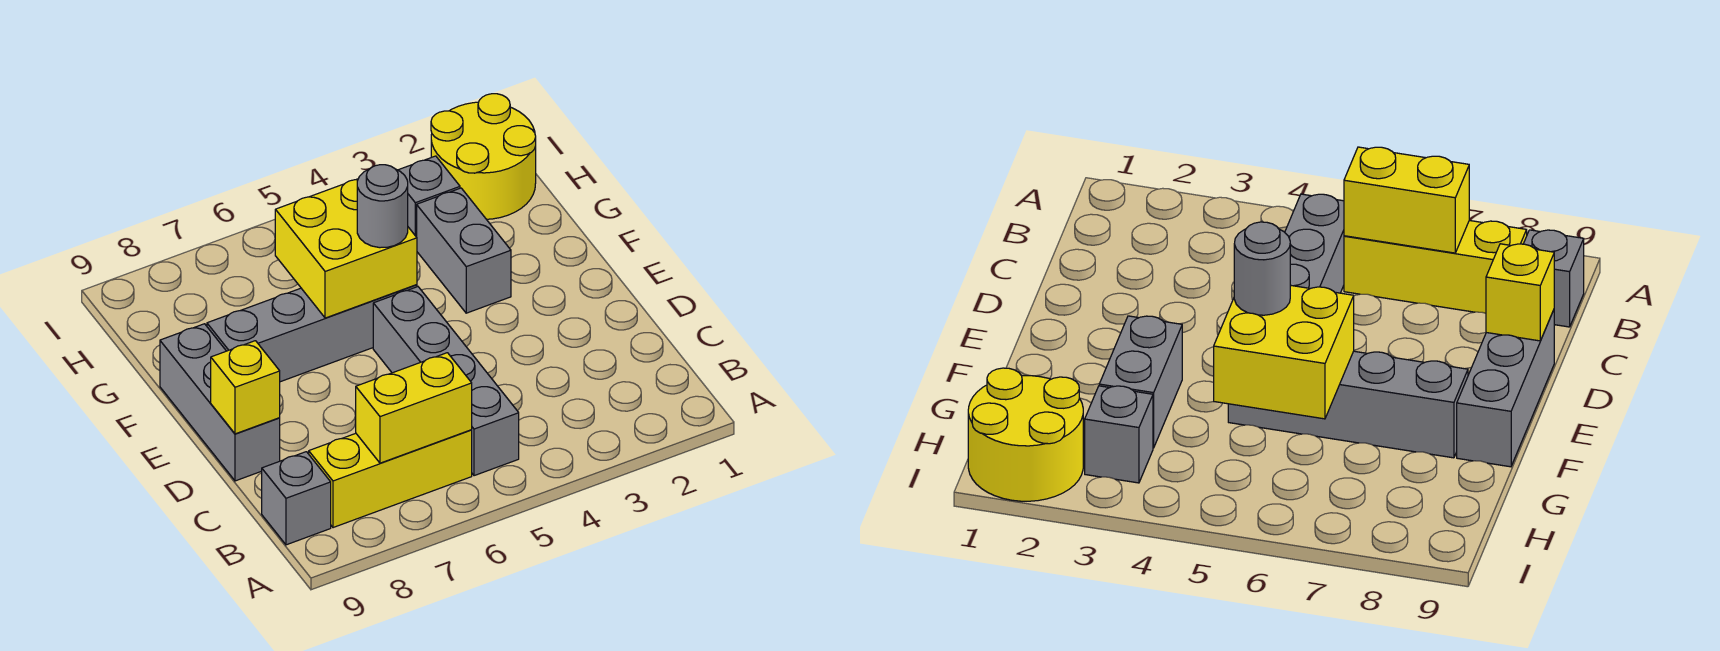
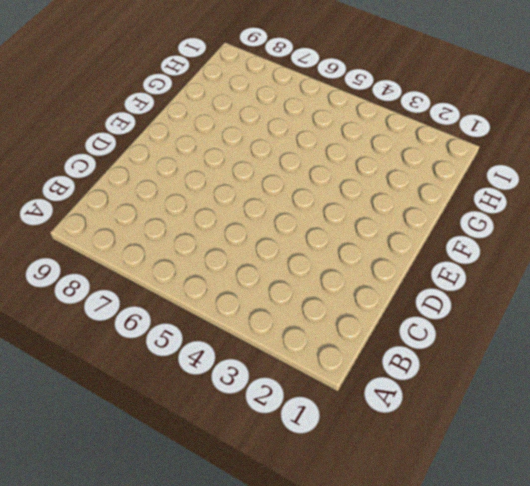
none -> grey brick B5:E5 level 1
none -> yellow brick B6:B8 level 1
none -> grey brick B9 level 1

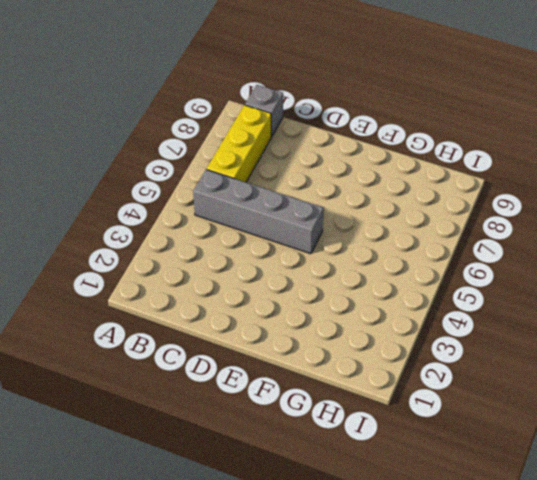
none -> grey brick D9:F9 level 1
none -> grey brick F3:G3 level 1
none -> grey brick F5:F8 level 1

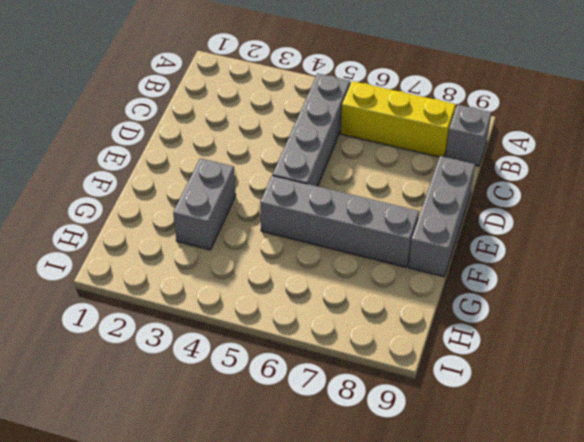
none -> yellow round brick H1:I2 level 1
none -> grey brick H3 level 1
none -> yellow brick B6:B7 level 2

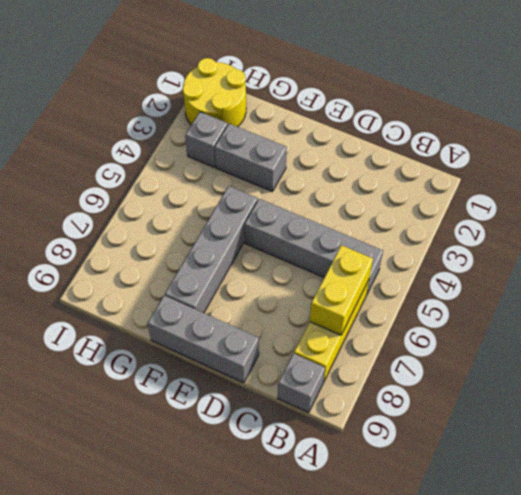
none -> yellow brick D9 level 2
none -> yellow brick F5:G6 level 2
none -> grey round brick F5 level 3

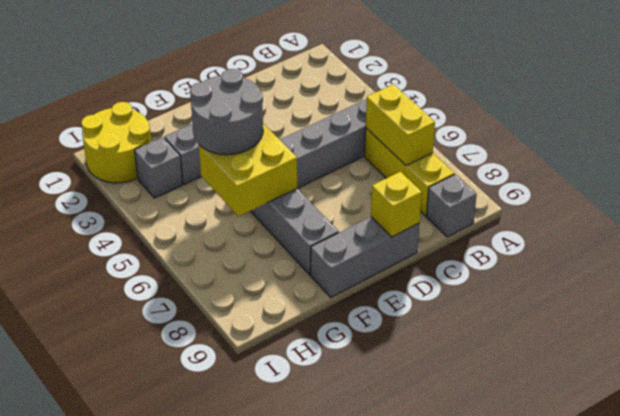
grey round brick F4:G5 level 3 -> grey round brick F5 level 3

